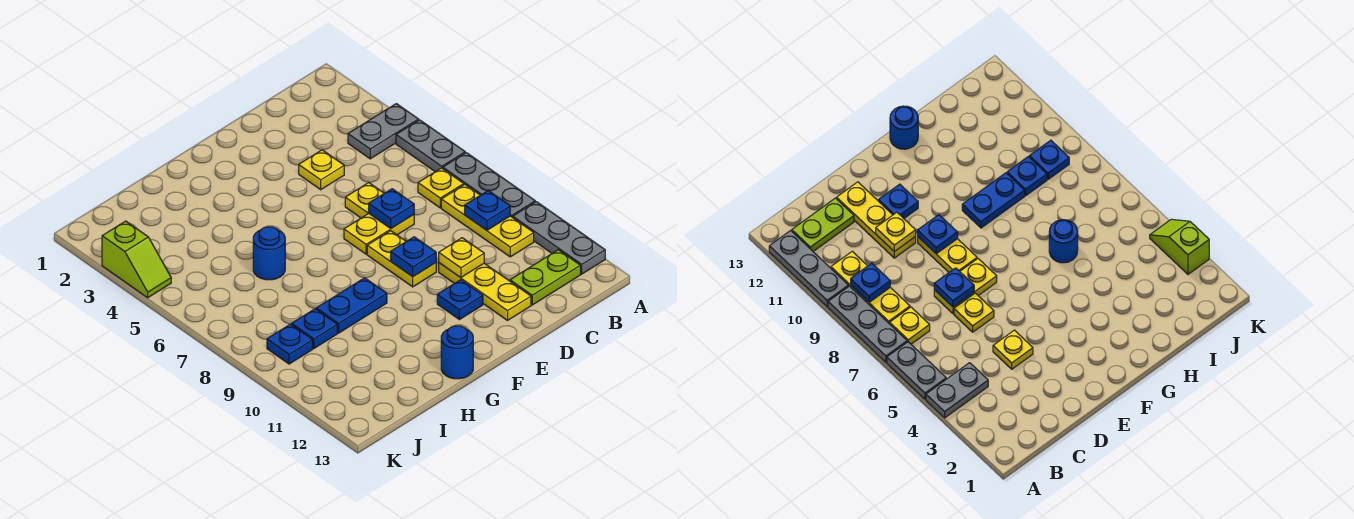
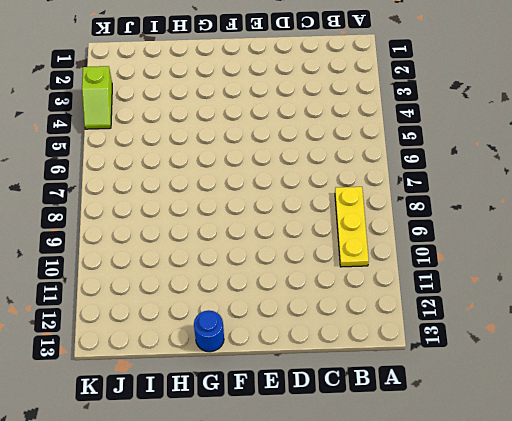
none -> grey plate A4:B4 level 1
none -> grey plate A5:A6 level 1
none -> grey plate A7:A9 level 1

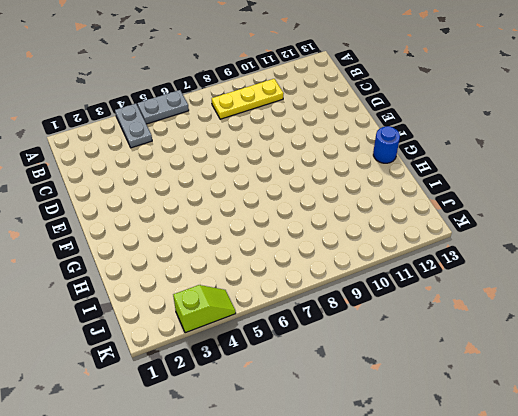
none -> grey plate A7:A9 level 1
none -> grey plate A10:A12 level 1
none -> yellow plate B7 level 1

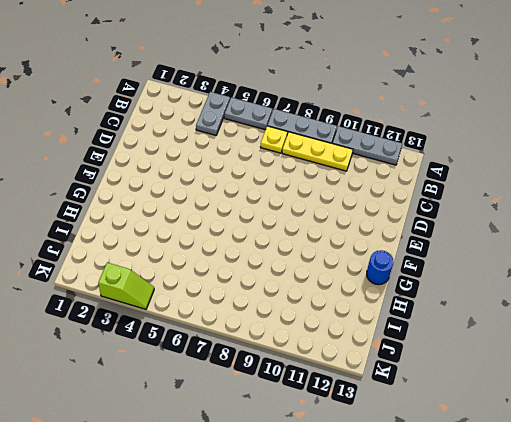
none -> lime plate B12:C12 level 1
none -> yellow plate D4 level 1
none -> yellow plate D6 level 1

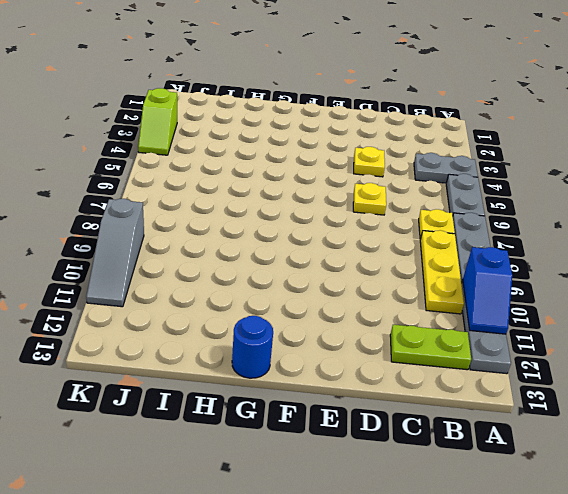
blue slope A10:A11 level 2 top 10 -> none
grey slope K9:K11 level 1 top 9 -> none
none -> yellow plate D7:E7 level 1
none -> yellow plate D10:D12 level 1
none -> yellow plate E8:E9 level 1

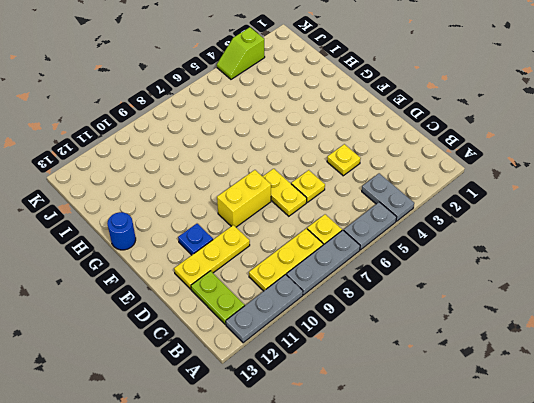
yellow brick E8:E9 level 1 -> yellow plate E8:E9 level 1
none -> blue plate G9:H9 level 1
none -> blue round brick H6 level 1
none -> blue plate I9 level 1

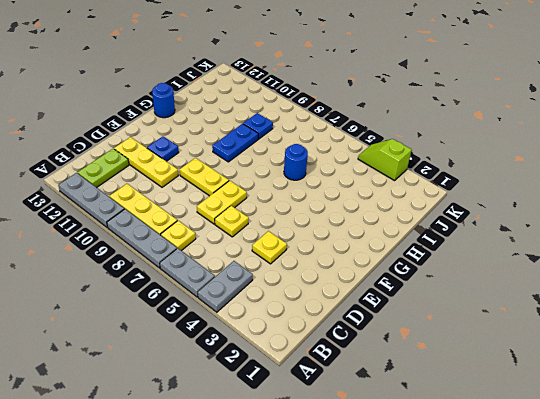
none -> blue plate J9 level 1
none -> blue plate B9 level 2
none -> blue plate D7 level 2

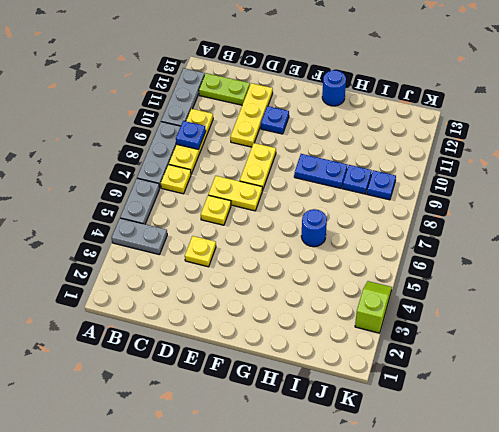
none -> blue plate D7 level 2
none -> yellow plate D10 level 2
none -> blue plate E9 level 2

